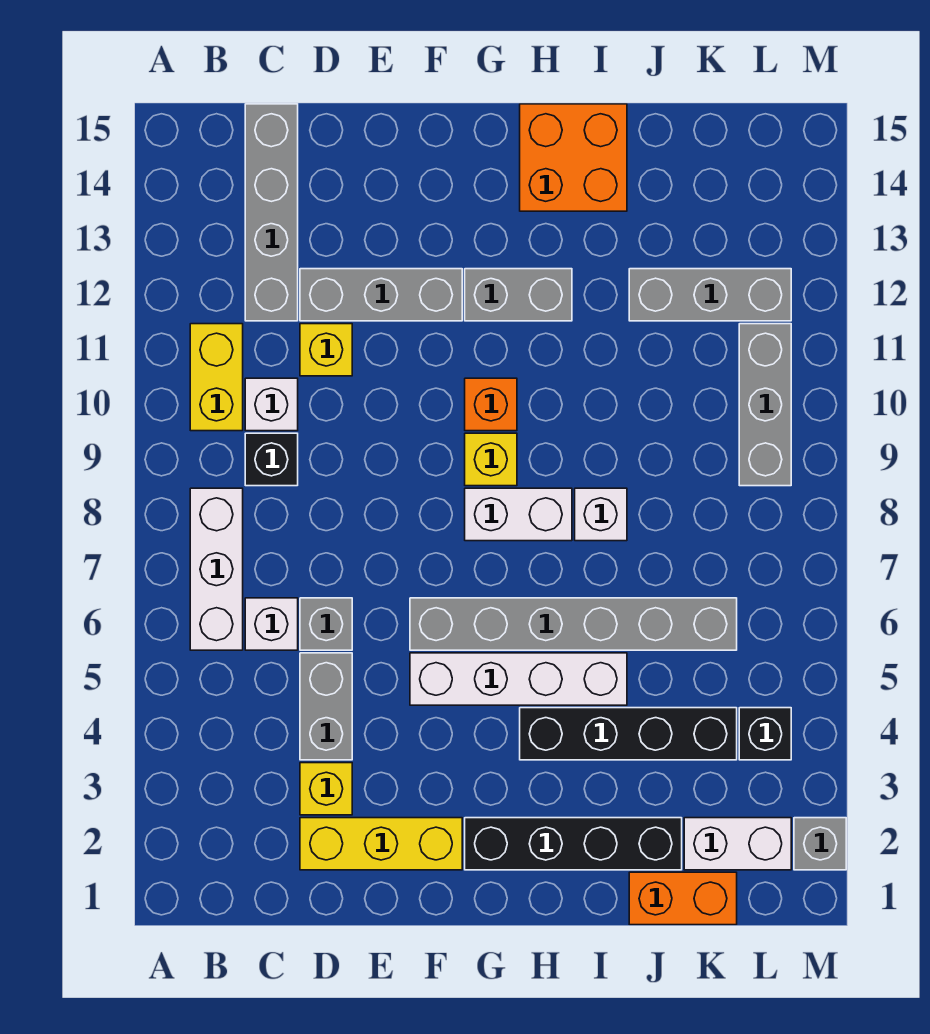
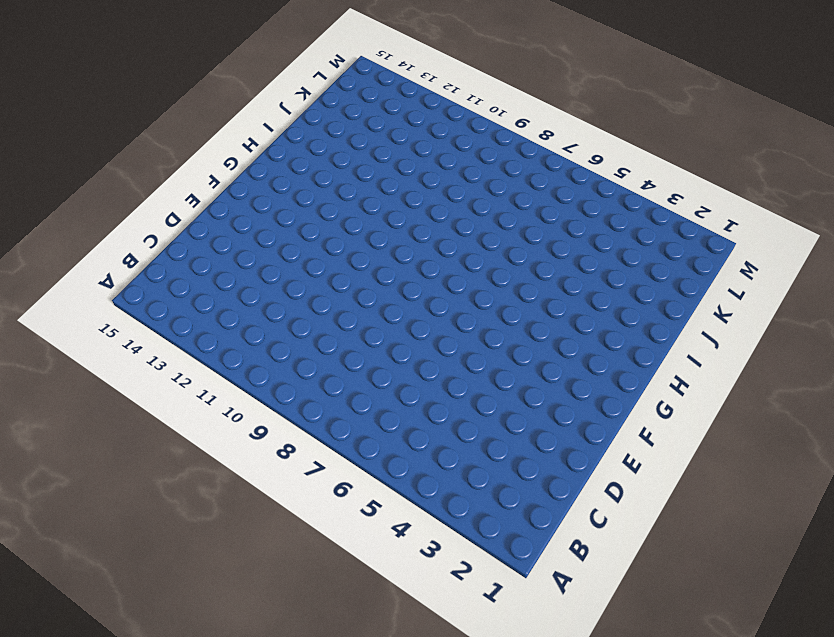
none -> white brick B6:B8 level 1
none -> yellow brick B10:B11 level 1
none -> white brick C6 level 1

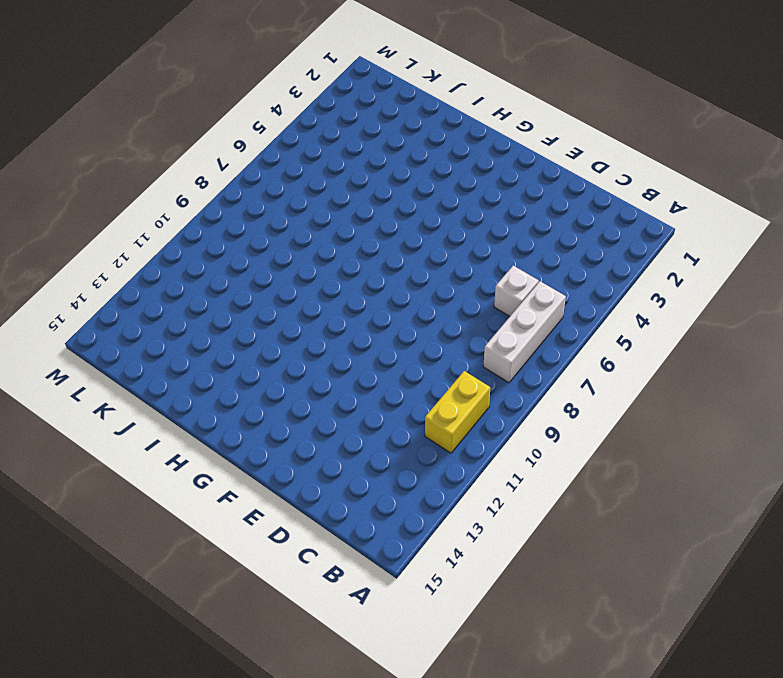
none -> black brick C9 level 1
none -> white brick C10 level 1
none -> grey brick C12:C15 level 1

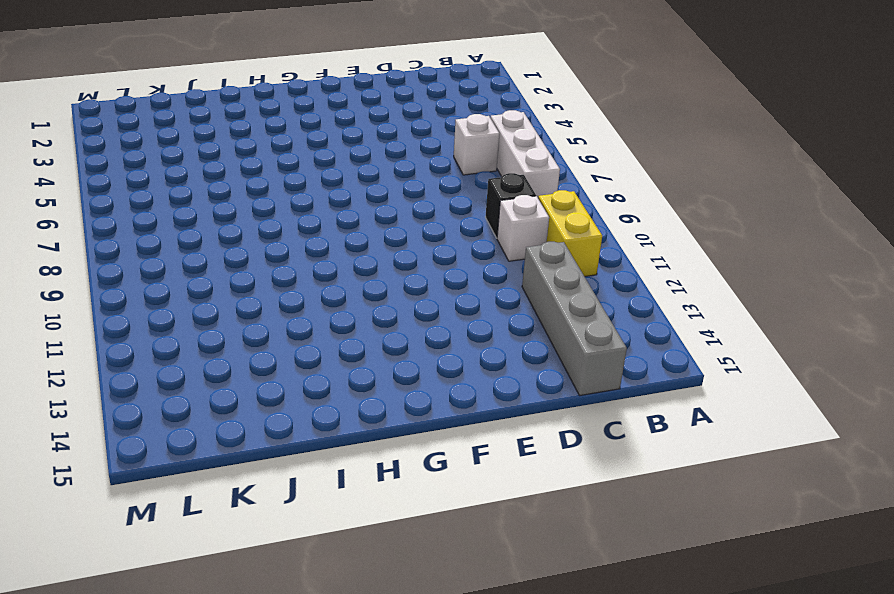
none -> yellow brick D2:F2 level 1
none -> yellow brick D3 level 1
none -> grey brick D4:D5 level 1

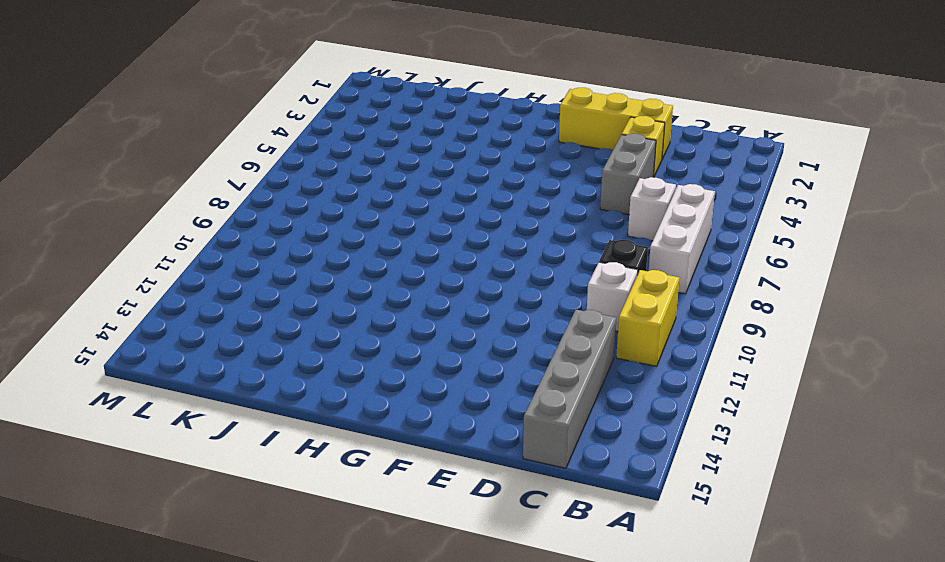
none -> grey brick D6 level 1
none -> yellow brick D11 level 1
none -> grey brick D12:F12 level 1

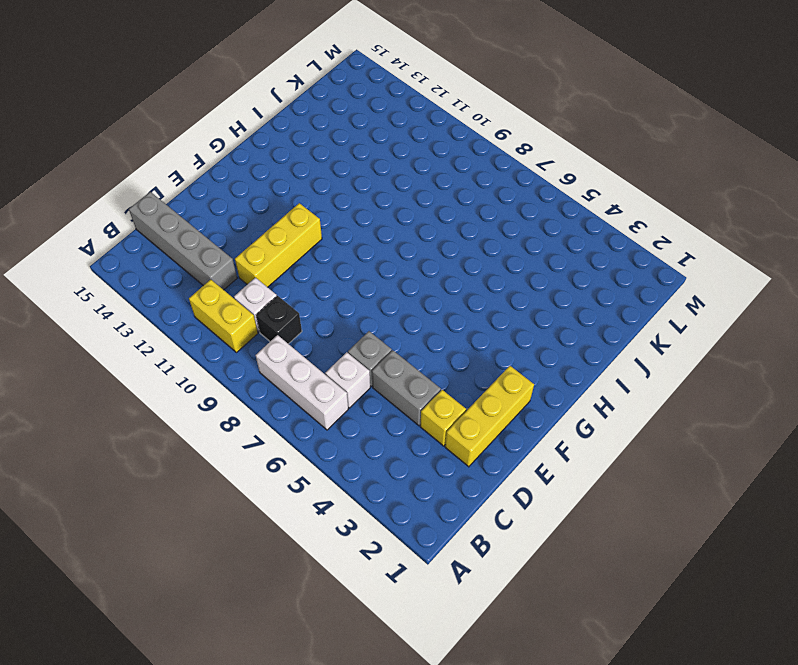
yellow brick D11:F11 level 1 -> yellow brick D11 level 1
none -> grey brick D12:F12 level 1
none -> white brick F5:I5 level 1
none -> grey brick F6:K6 level 1

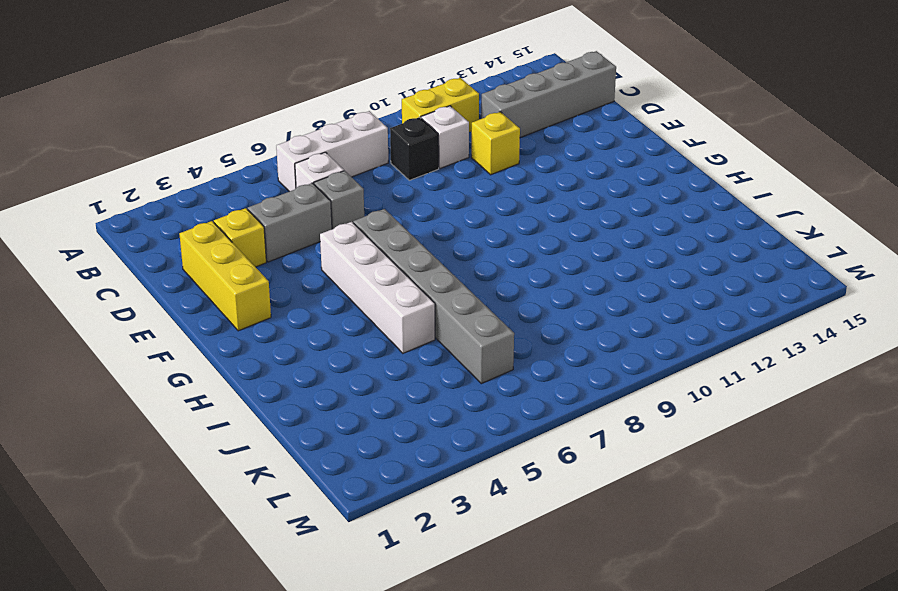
none -> grey brick D12:F12 level 1
none -> black brick G2:J2 level 1
none -> white brick G8:H8 level 1

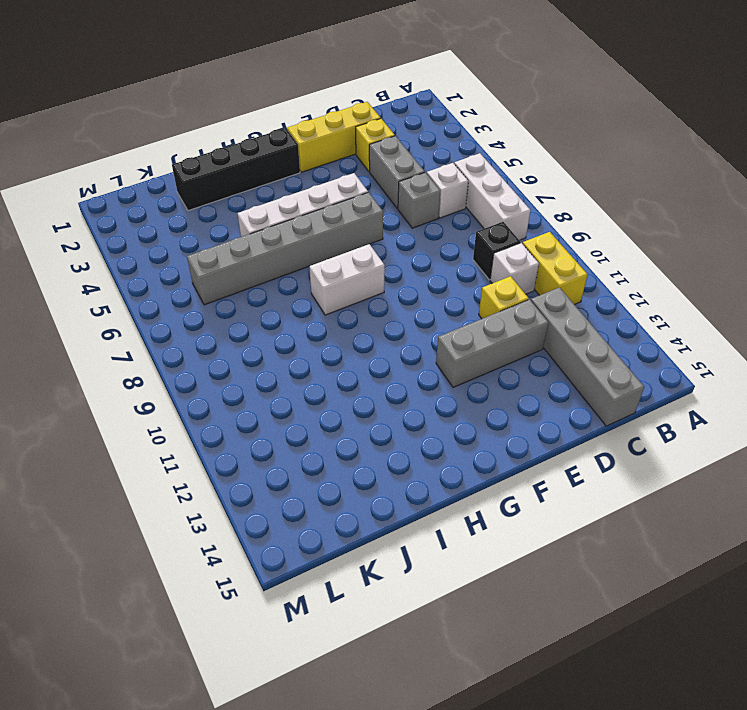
none -> yellow brick G9 level 1
none -> orange brick G10 level 1
none -> grey brick G12:H12 level 1

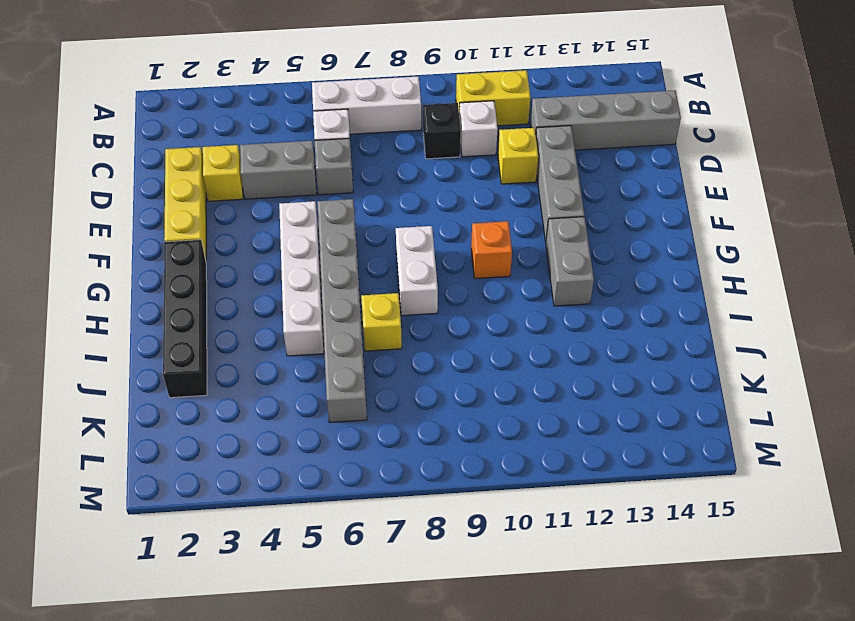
yellow brick I7 level 1 -> yellow brick G9 level 1
none -> black brick H4:K4 level 1
none -> orange brick H14:I15 level 1
none -> white brick I8 level 1

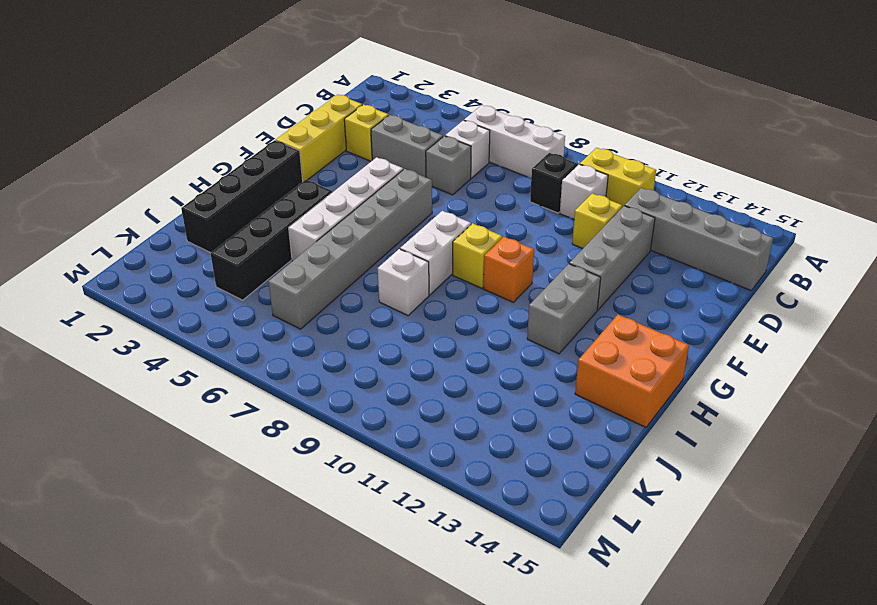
none -> orange brick J1:K1 level 1
none -> grey brick J12:L12 level 1
none -> white brick K2:L2 level 1

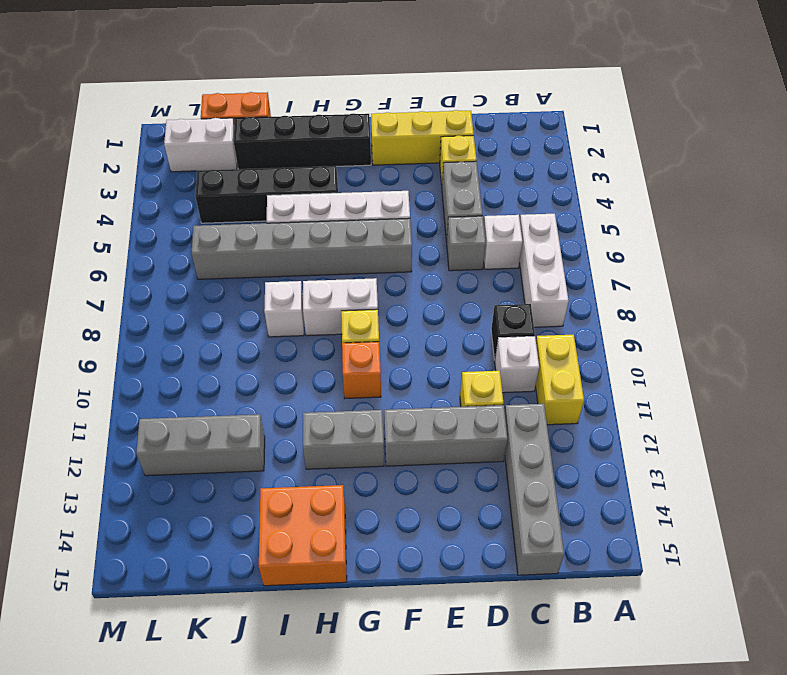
none -> black brick L4 level 1
none -> grey brick L9:L11 level 1
none -> grey brick M2 level 1

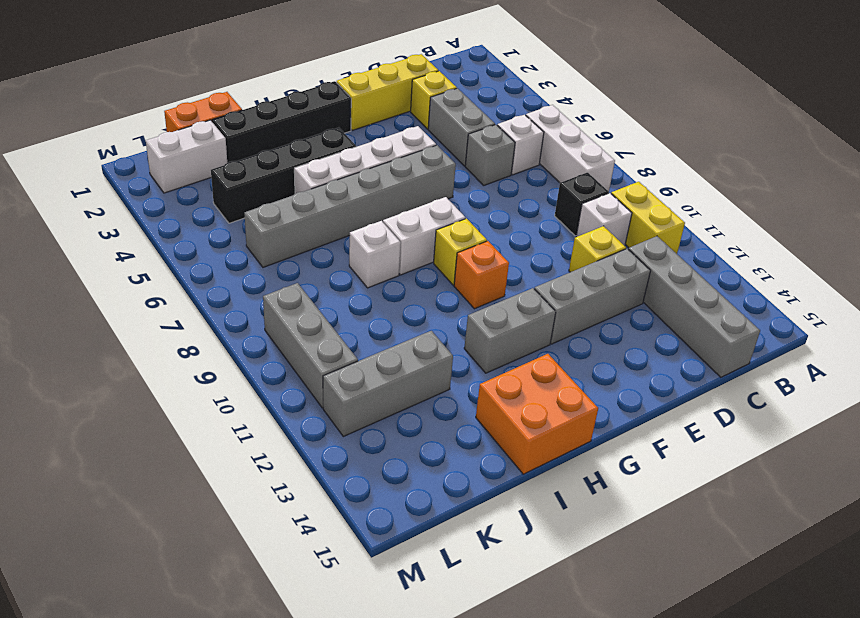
none -> black brick L4 level 1
none -> grey brick M2 level 1

